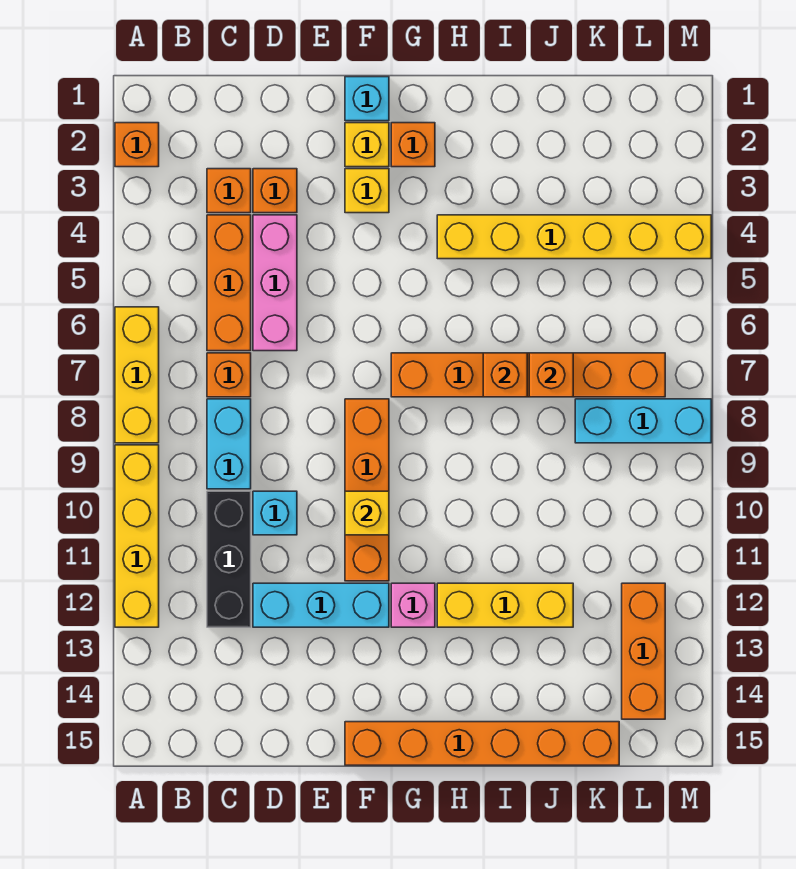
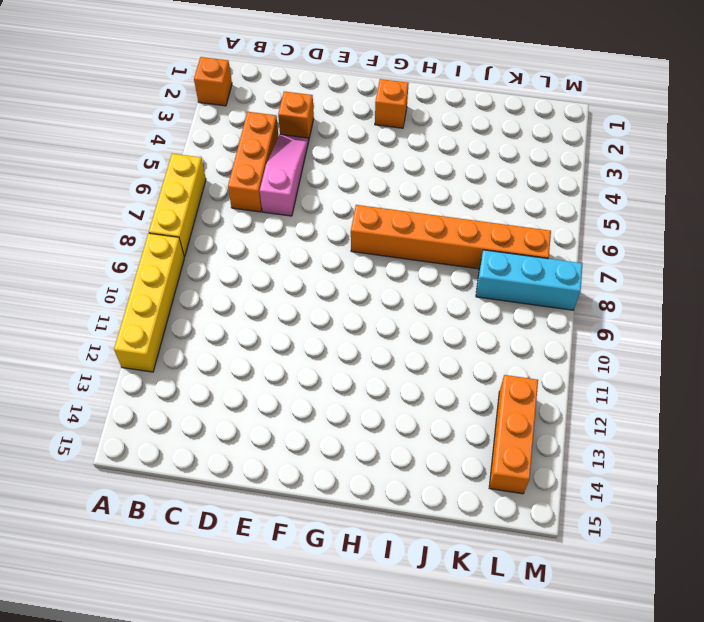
pink slope D4:D6 level 1 top 6 -> pink brick D4:D6 level 1
none -> orange brick C3 level 1
none -> orange brick C7 level 1
none -> cyan brick C8:C9 level 1

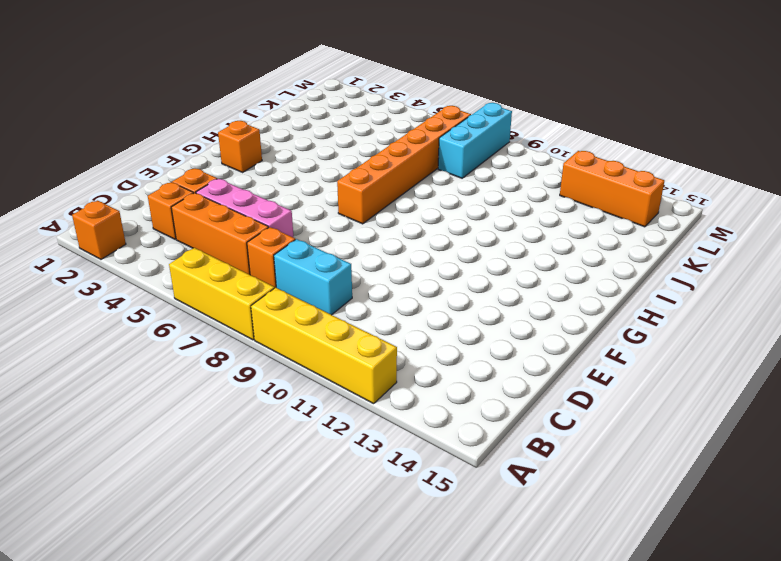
none -> black brick C10:C12 level 1
none -> cyan brick D10 level 1
none -> cyan brick D12:F12 level 1

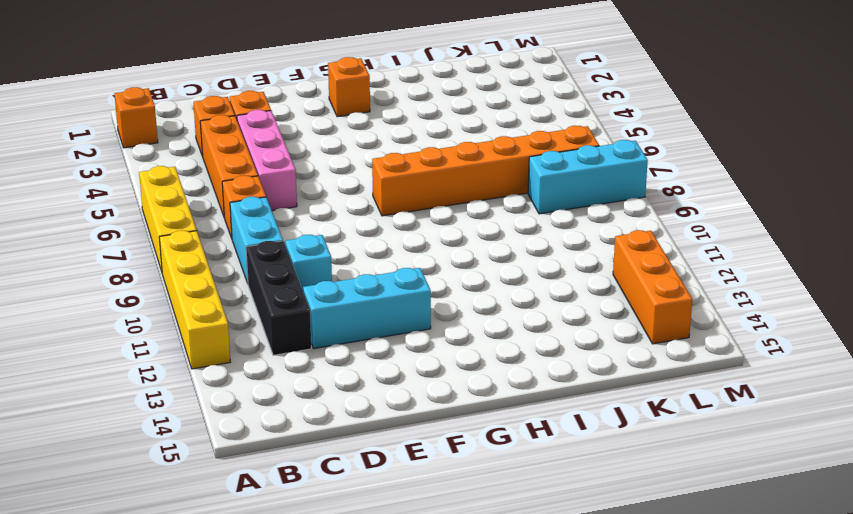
none -> cyan brick F1 level 1
none -> yellow brick F2 level 1
none -> yellow brick F3 level 1

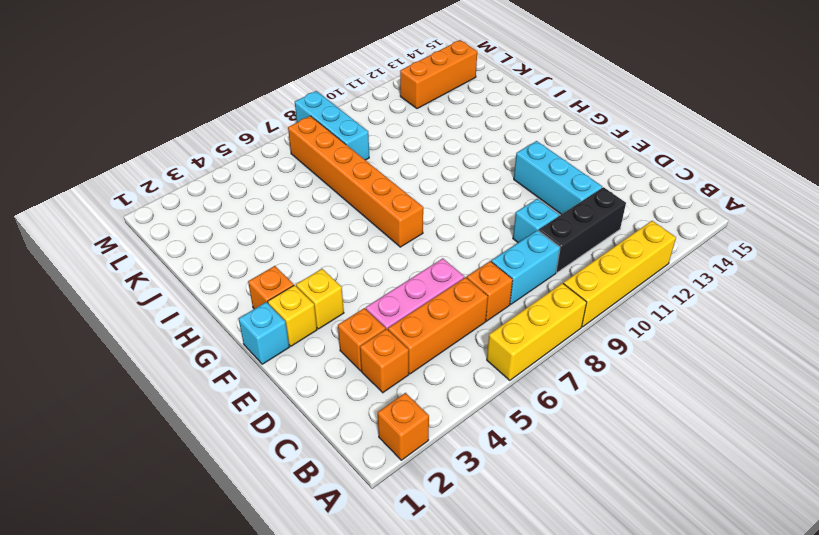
none -> orange brick F8:F11 level 1
none -> orange brick F15:K15 level 1
none -> pink brick G12 level 1

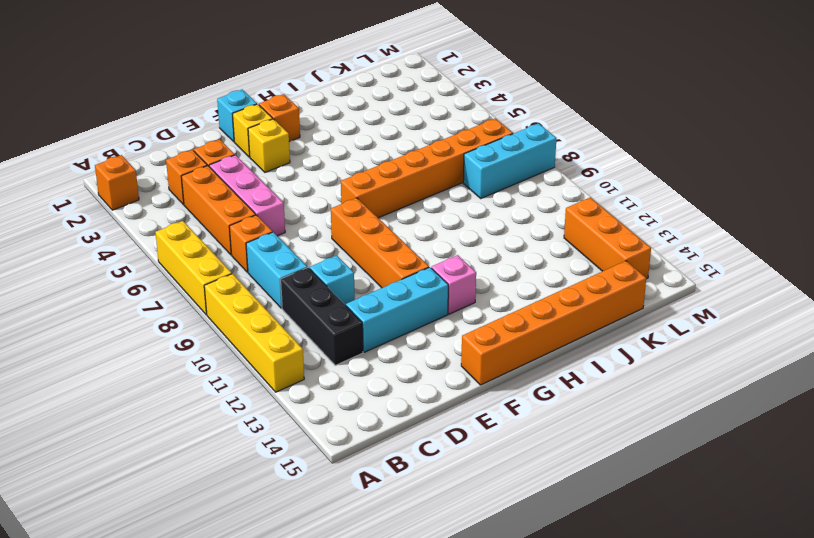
none -> yellow brick H4:M4 level 1
none -> yellow brick H12:J12 level 1
none -> yellow brick F10 level 2

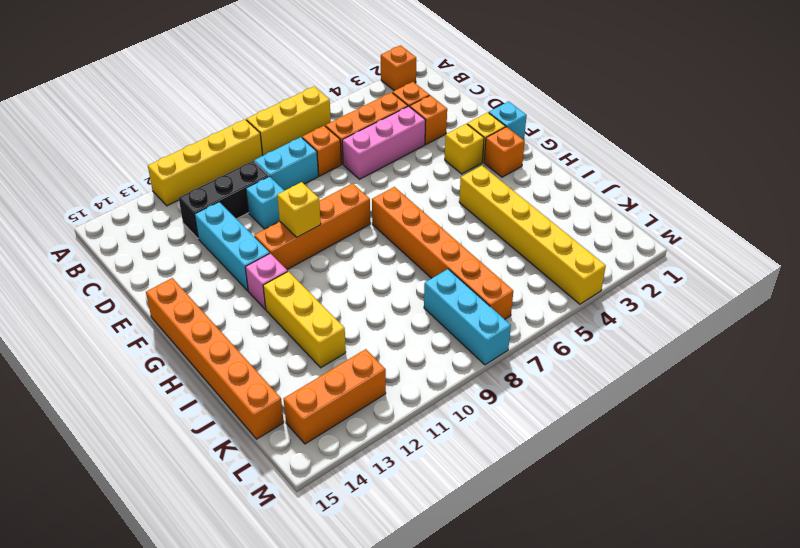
none -> orange brick I7 level 2
none -> orange brick J7 level 2

